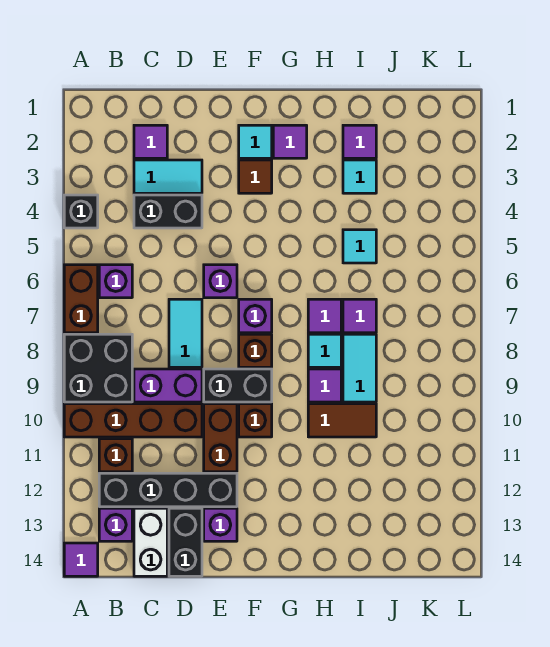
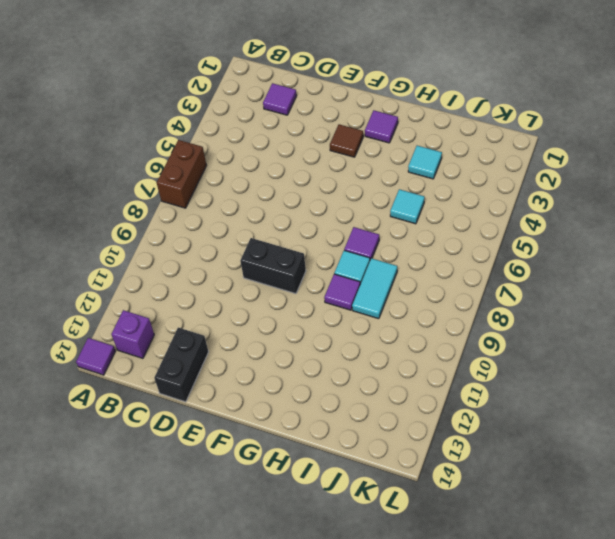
none -> black brick A4 level 1
none -> black brick A8:B9 level 1
none -> brown brick A10:D10 level 1
none -> purple brick B6 level 1

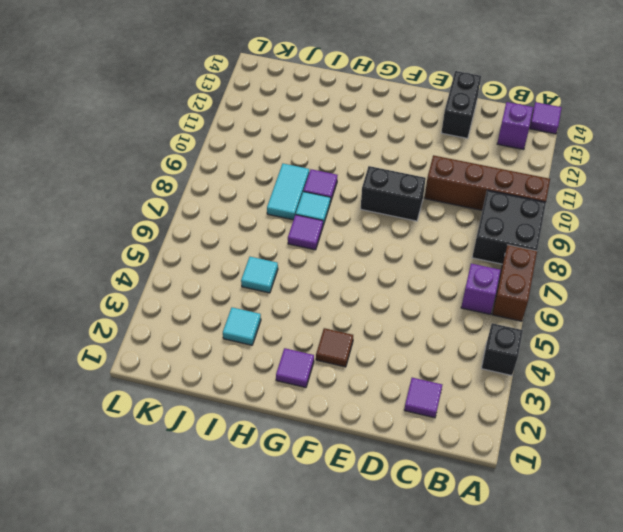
none -> brown brick B11 level 1
none -> black brick B12:E12 level 1
none -> cyan tile C3:D3 level 1
none -> black brick C4:D4 level 1

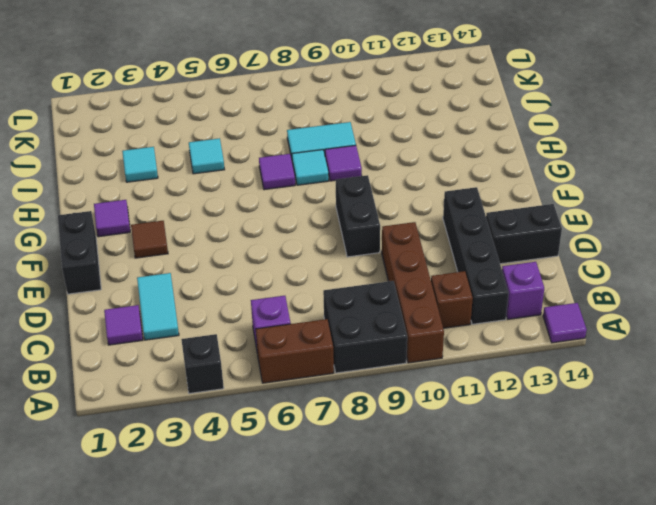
black brick E1:F1 level 1 -> black brick C4:D4 level 1
none -> purple brick C9:D9 level 1
none -> white brick C13:C14 level 1
none -> cyan tile D7:D8 level 1
none -> purple brick E6 level 1

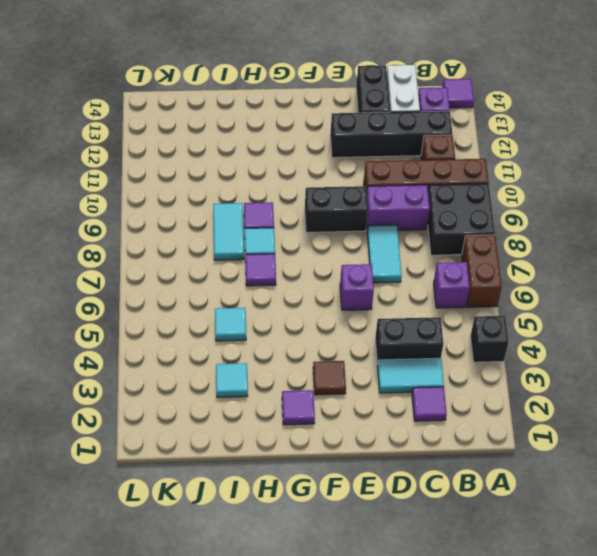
none -> brown brick E10:E11 level 1
none -> purple brick E13 level 1
none -> cyan tile F2 level 1
none -> purple brick F7 level 1

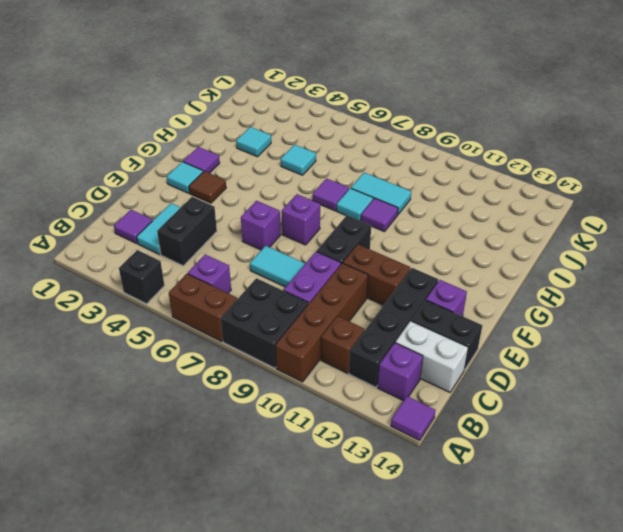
none -> brown brick F8 level 1
none -> brown brick F10 level 1
none -> brown tile H10:I10 level 1
none -> purple tile I2 level 1

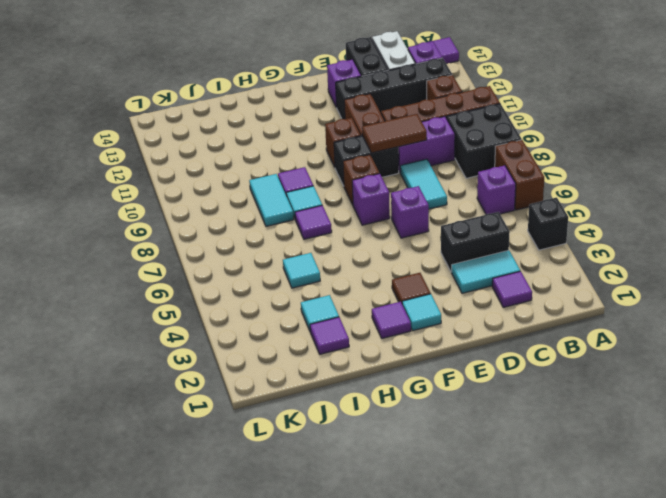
brown tile D9:E9 level 2 -> brown tile H10:I10 level 1
none -> purple tile I7 level 1

